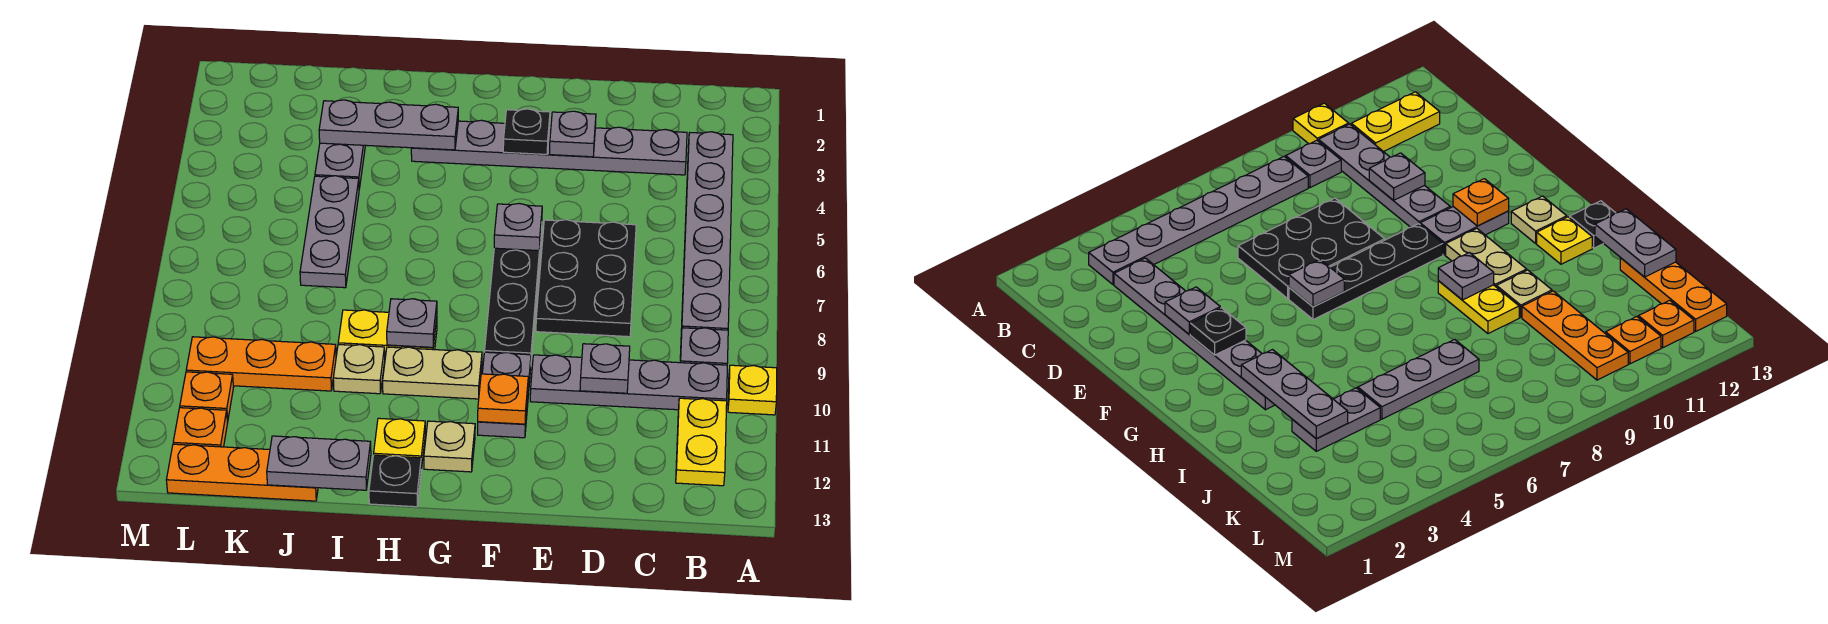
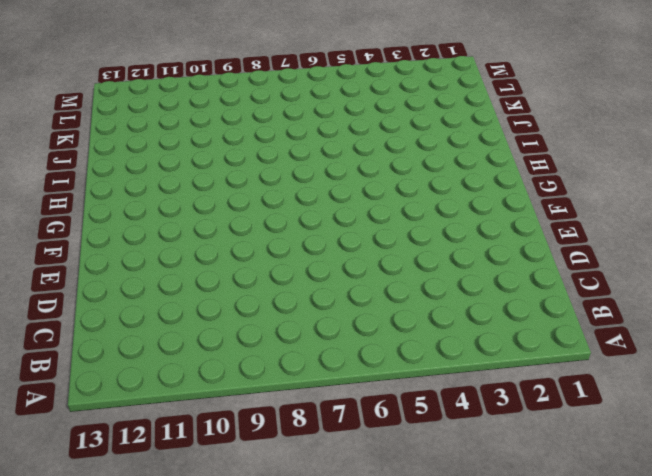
none -> yellow plate A10 level 1
none -> grey plate B3:B8 level 1
none -> grey plate B9 level 1

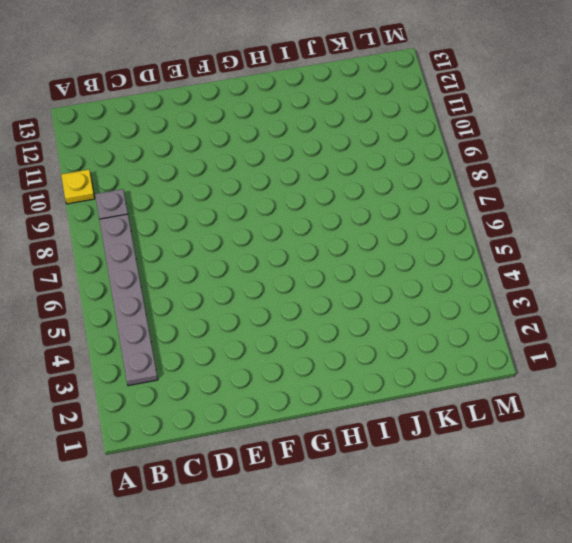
none -> grey plate B10:E10 level 1
none -> yellow plate B11:B12 level 1
none -> grey plate C3:H3 level 1

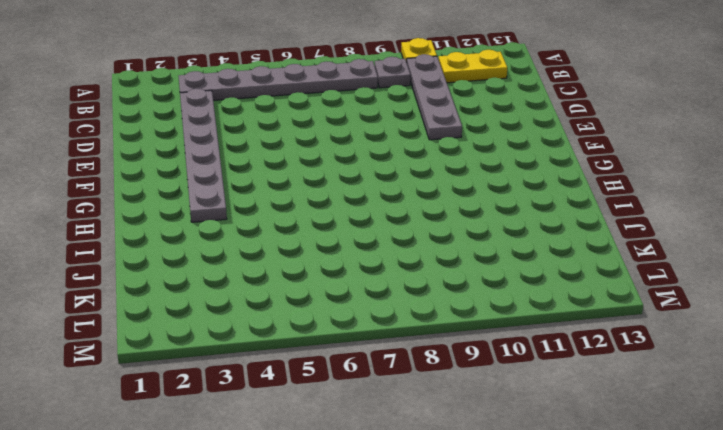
none -> black plate D6:E8 level 1
none -> black plate F6:F9 level 1
none -> grey plate F10:F11 level 1

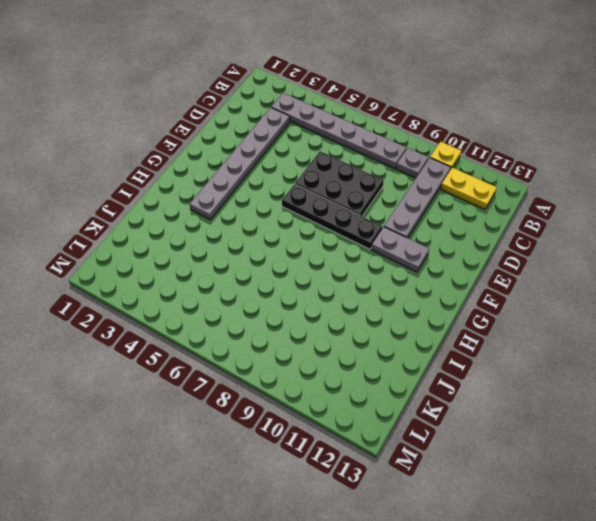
none -> tan plate G10:H10 level 1
none -> tan plate G12 level 1
none -> yellow plate H9:I9 level 1

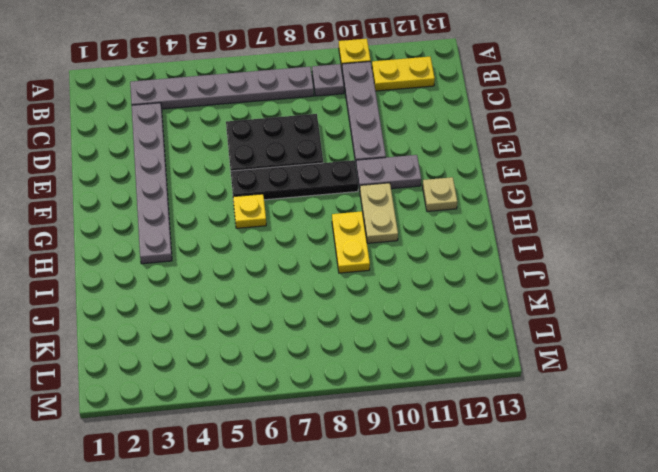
yellow plate G6 level 1 -> yellow plate H12 level 1
none -> black plate H13 level 1
none -> tan plate I10 level 1
none -> grey plate J3:J4 level 1

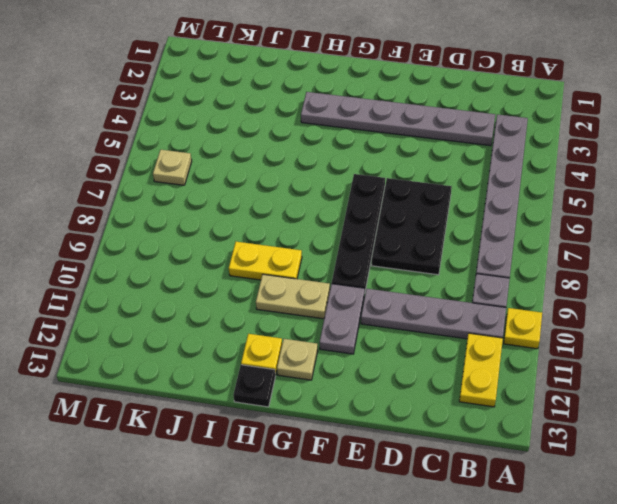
tan plate L6 level 1 -> tan plate I10 level 1
none -> grey plate J3:J4 level 1
none -> grey plate J5:J7 level 1
none -> orange plate J10:L10 level 1

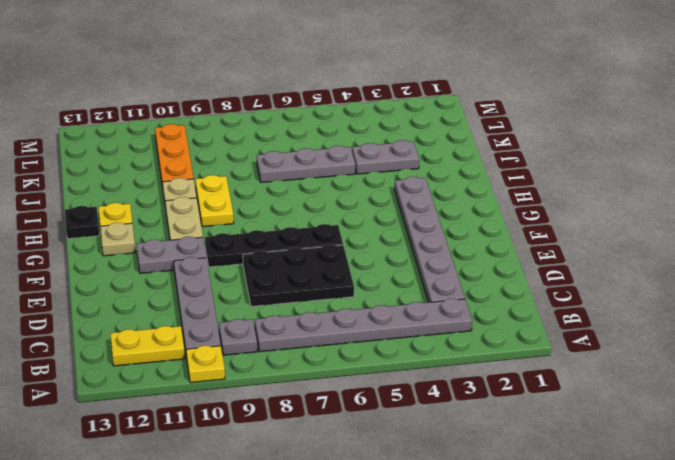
none -> orange plate J13:L13 level 1
none -> orange plate L11 level 1
none -> orange plate L12 level 1

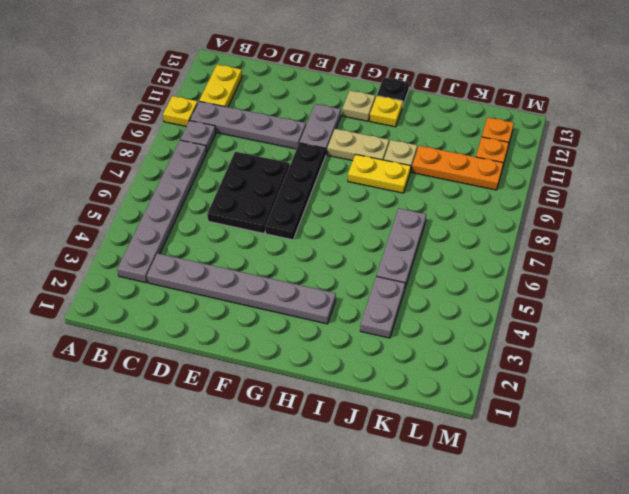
none -> orange plate J13:L13 level 1
none -> grey plate D10 level 2
none -> grey plate E3 level 2

